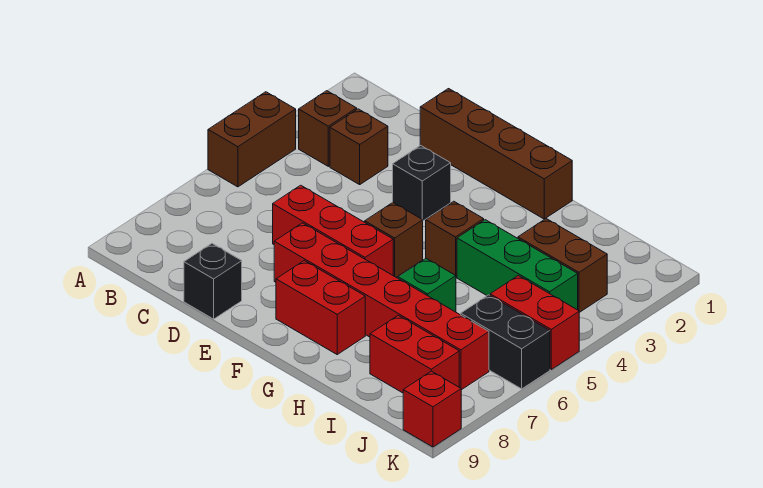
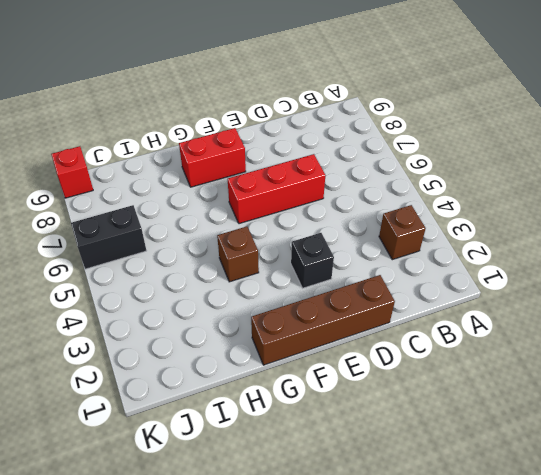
none -> brown brick A4:A5 level 1
none -> brown brick C3 level 1
none -> black brick D9 level 1

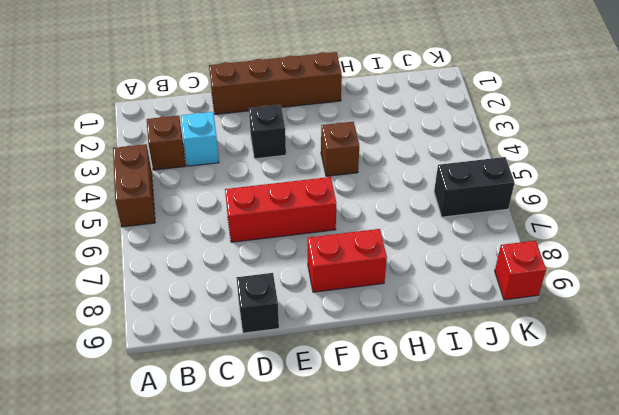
cyan brick C3 level 1 -> brown brick C3 level 1
none -> red brick E7:J7 level 1
none -> brown brick F5 level 1
none -> green brick H4:J4 level 1

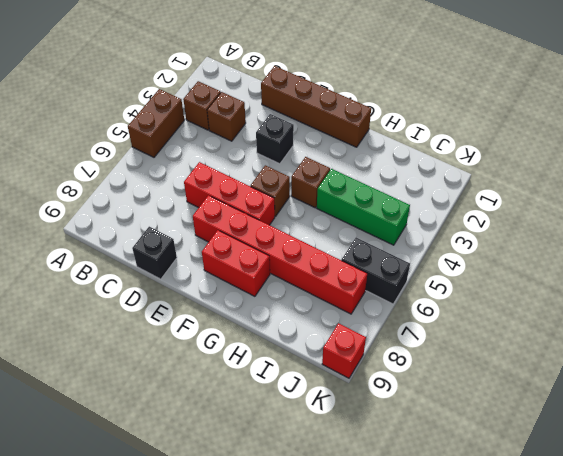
none -> green brick H6 level 1
none -> brown brick I3:J3 level 1
none -> red brick I8:J8 level 1

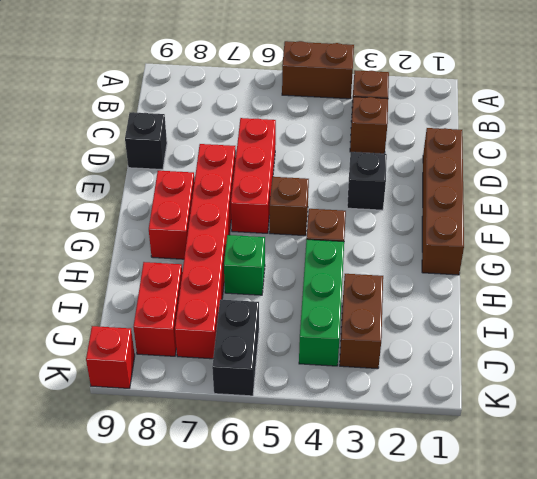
none -> red brick J5:K5 level 1

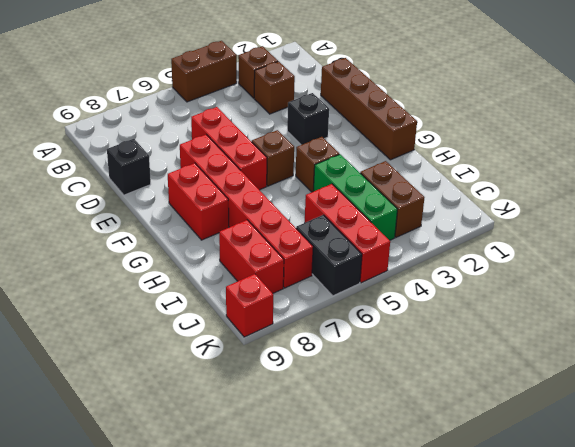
red brick I5:K5 level 1 -> red brick J5:K5 level 1
none -> green brick H6 level 1

